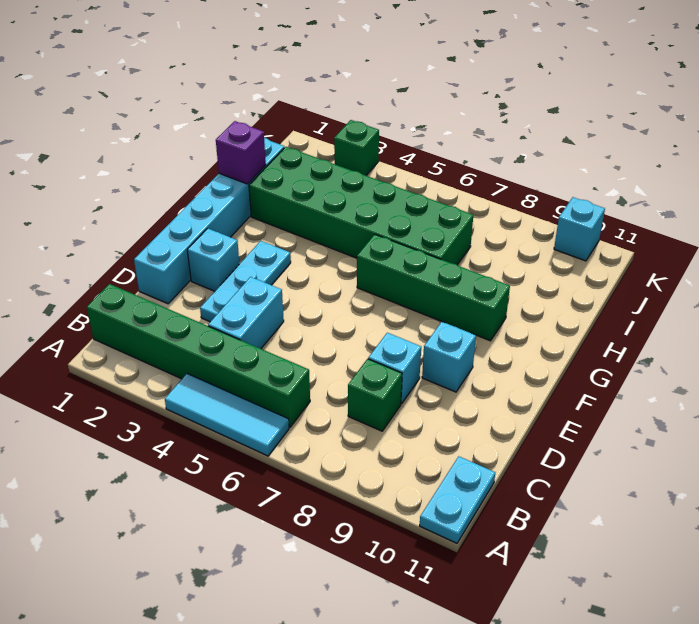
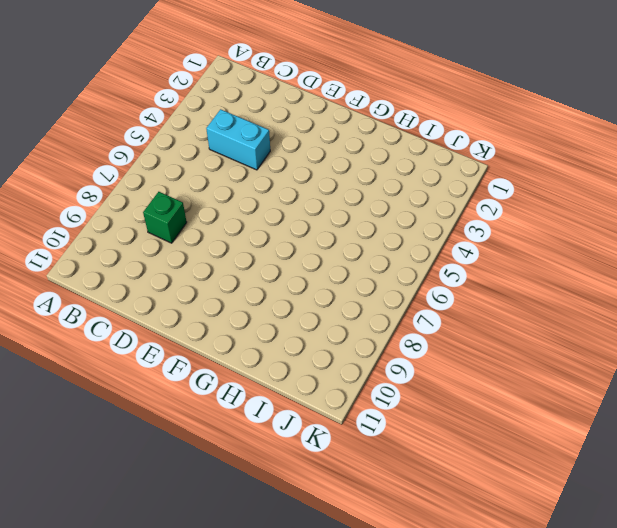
none -> cyan tile A4:A6 level 1
none -> cyan plate A11:B11 level 1
none -> green brick B1:B6 level 1

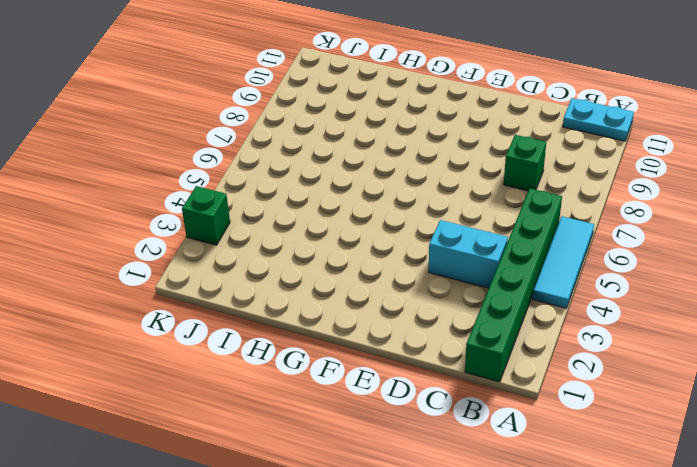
none -> cyan brick D1:I1 level 1
none -> cyan plate D3:F3 level 1
none -> cyan brick D8 level 1

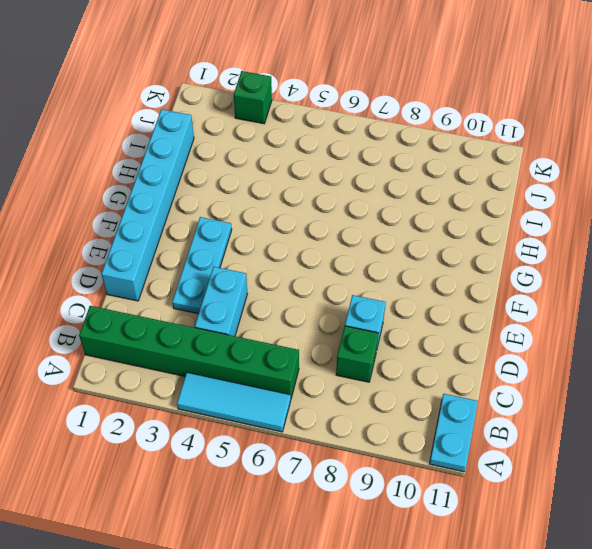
none -> cyan brick E2 level 1
none -> cyan brick E9 level 1
none -> green brick G6:G9 level 1

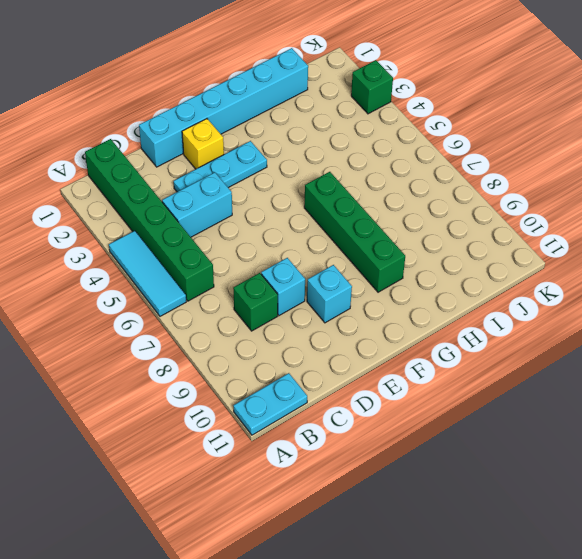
yellow brick E2 level 1 -> cyan brick E2 level 1
none -> green brick H2:I7 level 1
none -> cyan brick K10 level 1
none -> purple brick H1 level 2

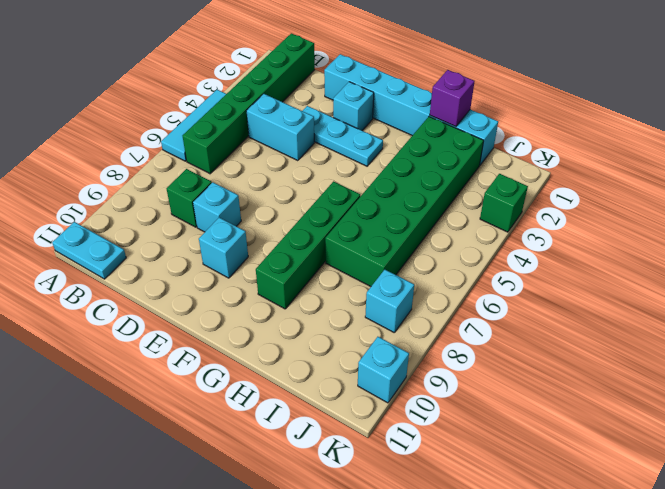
cyan brick J8 level 1 -> none

